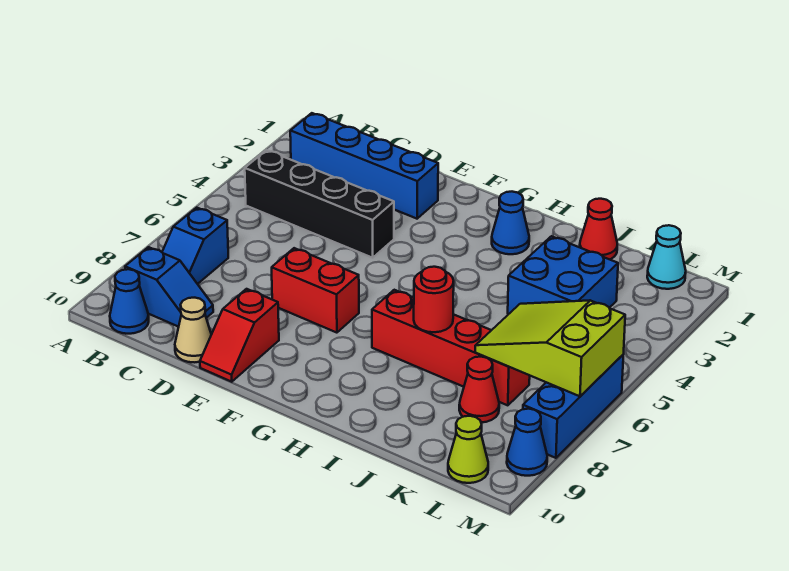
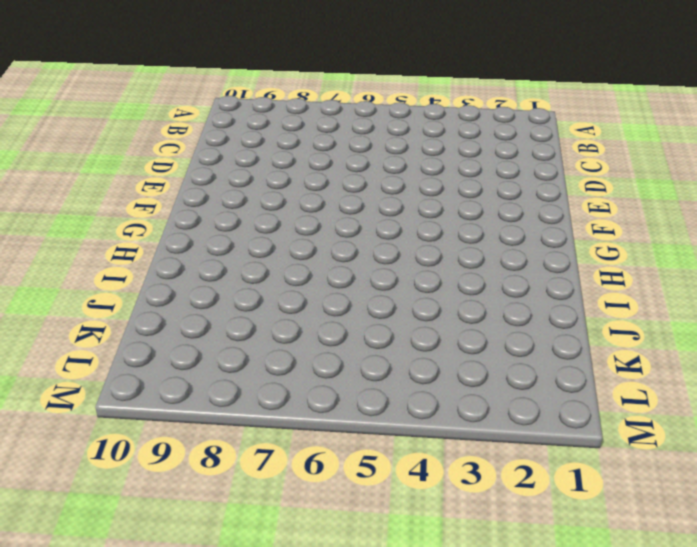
none -> blue brick B2:E2 level 1
none -> black brick B4:E4 level 1
none -> blue slope B7:B8 level 1 top 7

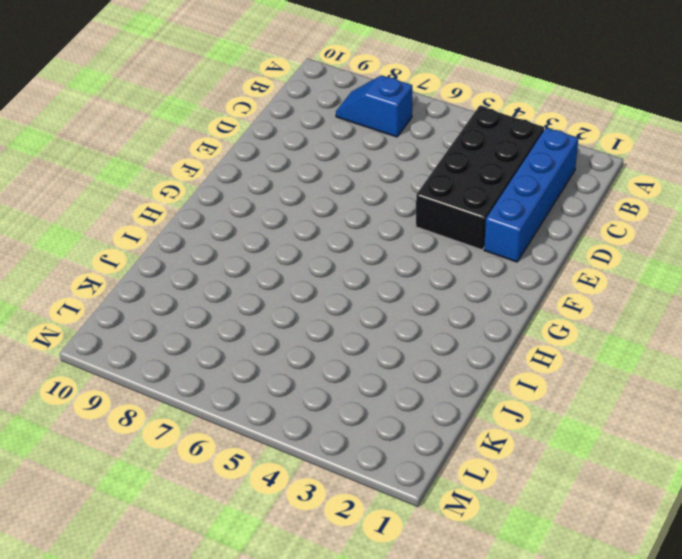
black brick B3:E4 level 1 -> black brick B4:E4 level 1
none -> blue slope B9:C9 level 1 top B
none -> blue cone B10 level 1
none -> tan cone D10 level 1

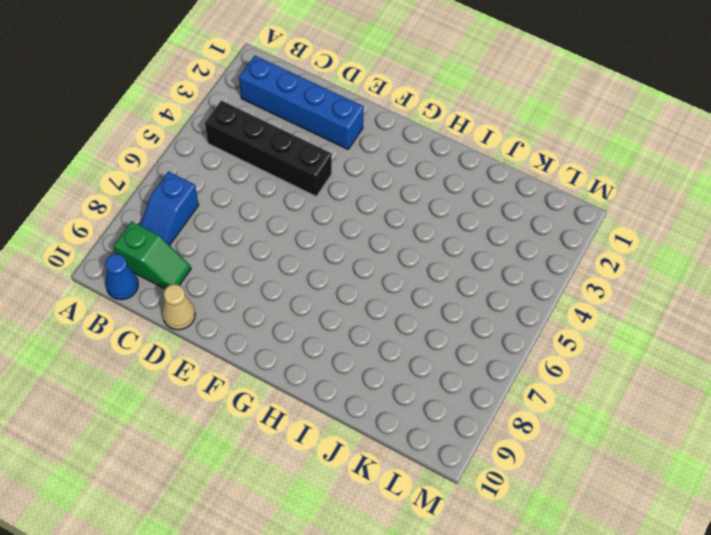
green slope B9:C9 level 1 top B -> blue slope B9:C9 level 1 top B
none -> red brick E7:F7 level 1
none -> red slope E9:E10 level 1 top 9
none -> blue cone H2 level 1

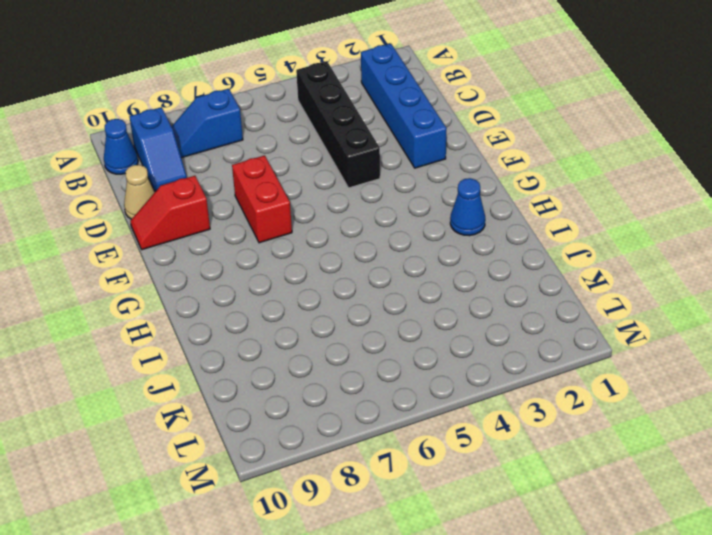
none -> red brick H7:K7 level 1
none -> red cone J1 level 1
none -> blue brick J3:K4 level 1

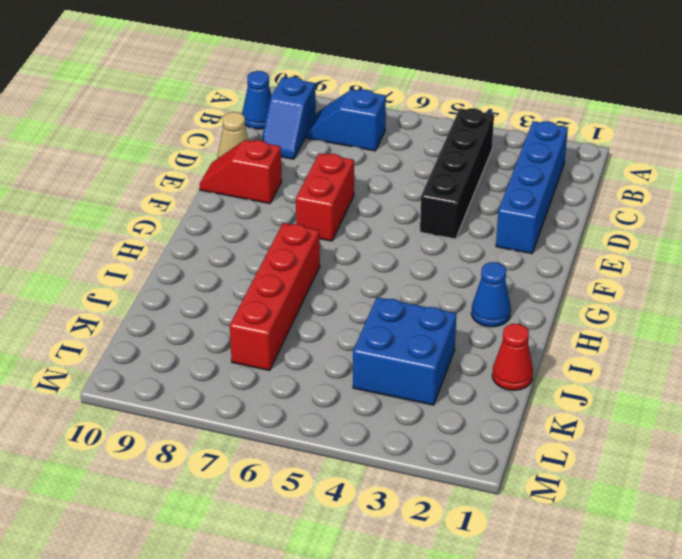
none -> red cone K8 level 1
none -> cyan cone L1 level 1
none -> lime cone L10 level 1

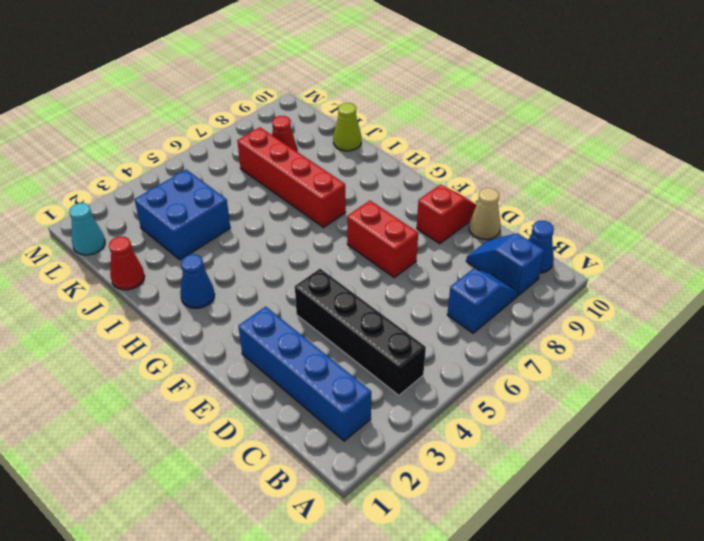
lime cone J10 level 1 -> lime cone L10 level 1
none -> blue brick M6:M8 level 1
none -> blue cone M9 level 1
none -> red round brick I7 level 2

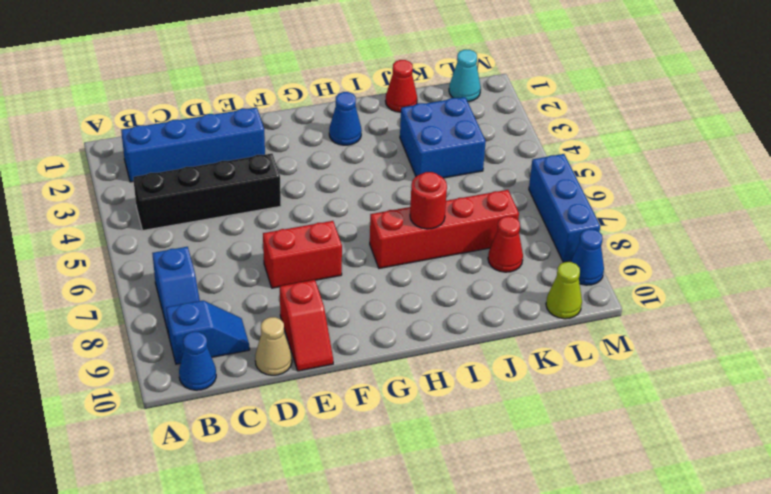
none -> lime slope K6:M7 level 2 top M

